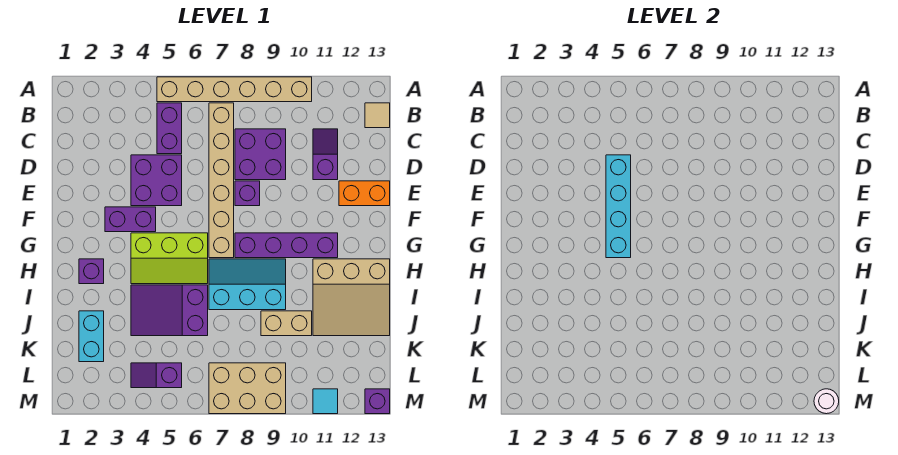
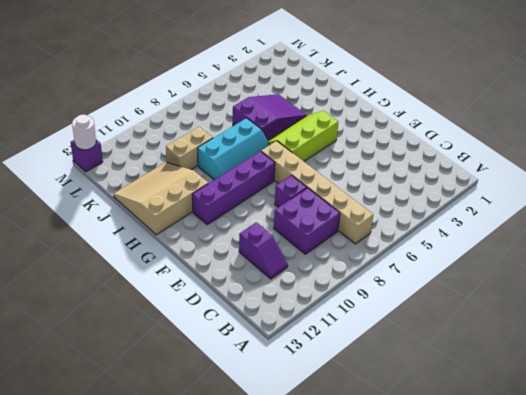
none -> tan brick A5:A10 level 1
none -> purple brick B5:C5 level 1
none -> tan tile B13 level 1

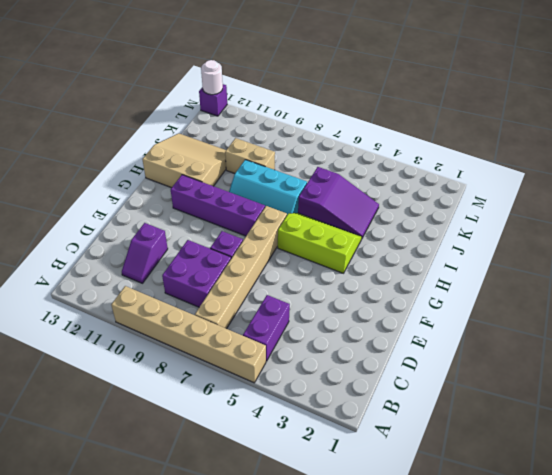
none -> tan tile B13 level 1
none -> purple brick D4:E5 level 1
none -> orange brick E12:E13 level 1

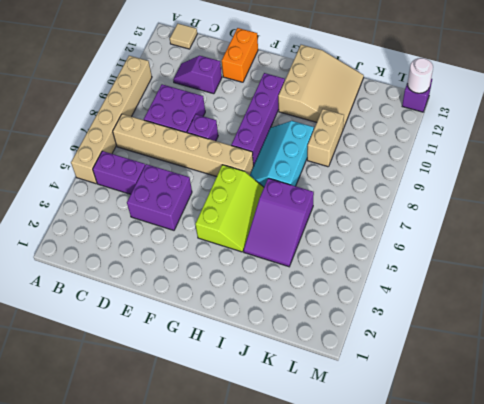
none -> purple brick F3:F4 level 1
none -> purple brick H2 level 1
none -> cyan brick J2:K2 level 1

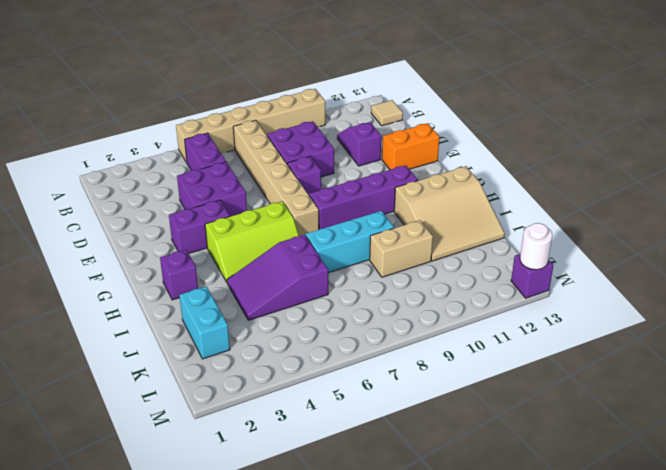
none -> purple slope L4:L5 level 1 top 5
none -> tan brick L7:M9 level 1
none -> cyan tile M11 level 1

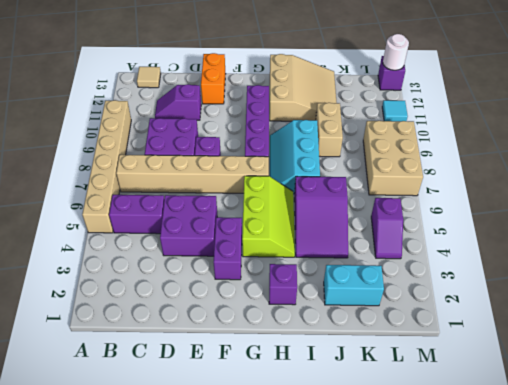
none -> cyan brick D5:G5 level 2

